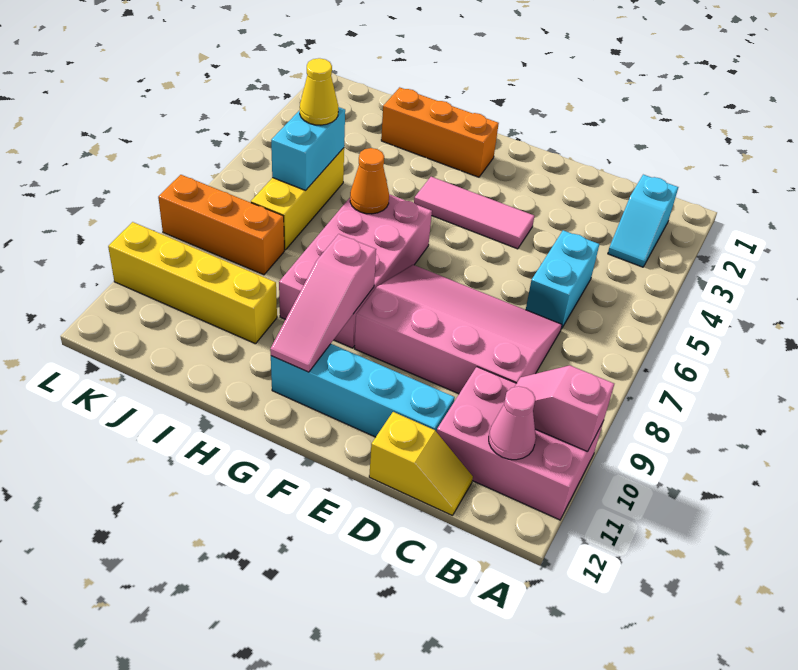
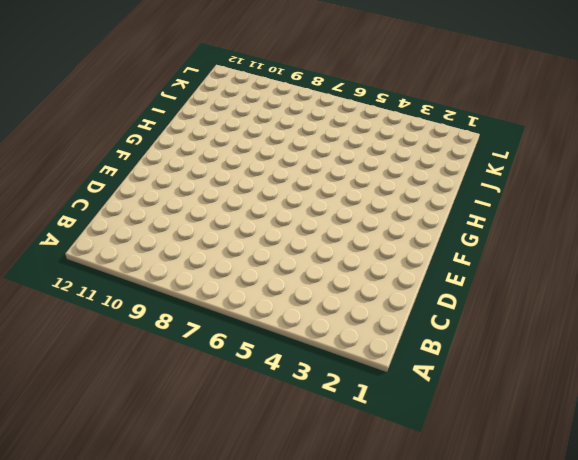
none -> pink brick A10:C11 level 1
none -> cyan slope B2:B3 level 1 top 2
none -> cyan brick C5:C6 level 1

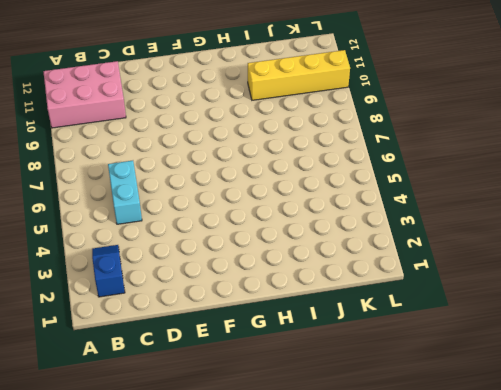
blue slope B2:B3 level 1 top 2 -> cyan slope B2:B3 level 1 top 2
none -> pink slope C7:F9 level 1 top 9
none -> yellow slope C12:D12 level 1 top D
none -> cyan brick D11:G11 level 1

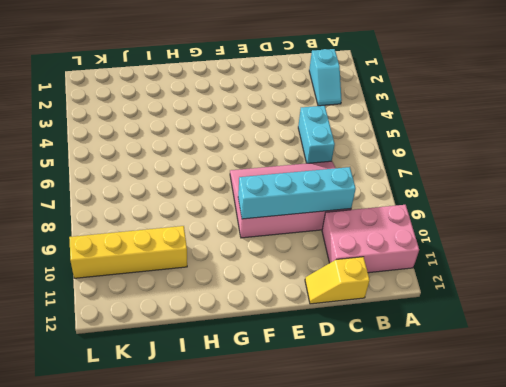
cyan brick C9:F9 level 2 -> cyan brick D11:G11 level 1
yellow slope C12:D12 level 1 top C -> yellow slope C12:D12 level 1 top D
none -> pink tile E4:G4 level 1
none -> orange brick G2:I2 level 1
none -> pink brick G6:H9 level 1

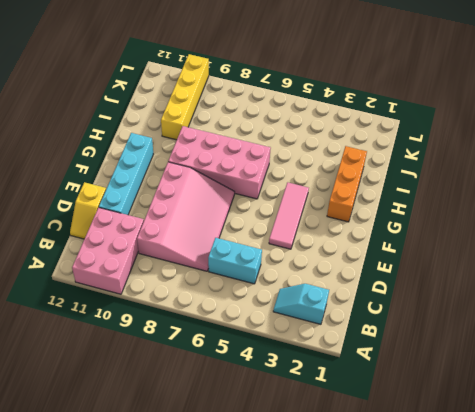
none -> yellow brick J5:J7 level 1
none -> orange brick J8:L8 level 1
none -> pink slope A10:B10 level 2 top A

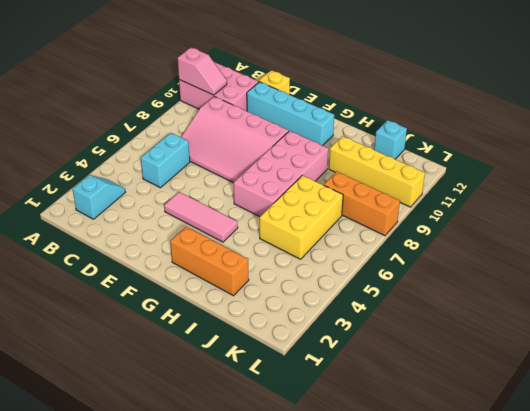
yellow brick I5:J7 level 1 -> yellow brick J5:J7 level 1
cyan brick J12 level 1 -> none
none -> pink cone B11 level 2
none -> pink slope G9:G11 level 2 top 9
none -> orange cone H6 level 2

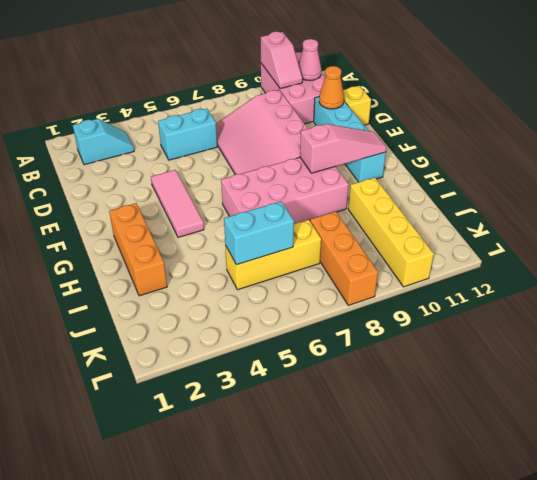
orange cone D11 level 2 -> orange cone H6 level 2
none -> yellow cone J5 level 3

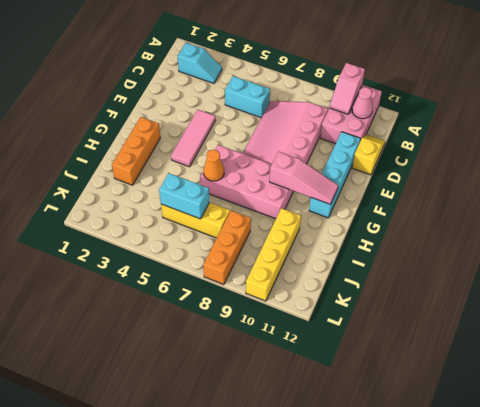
none -> yellow cone J5 level 3

